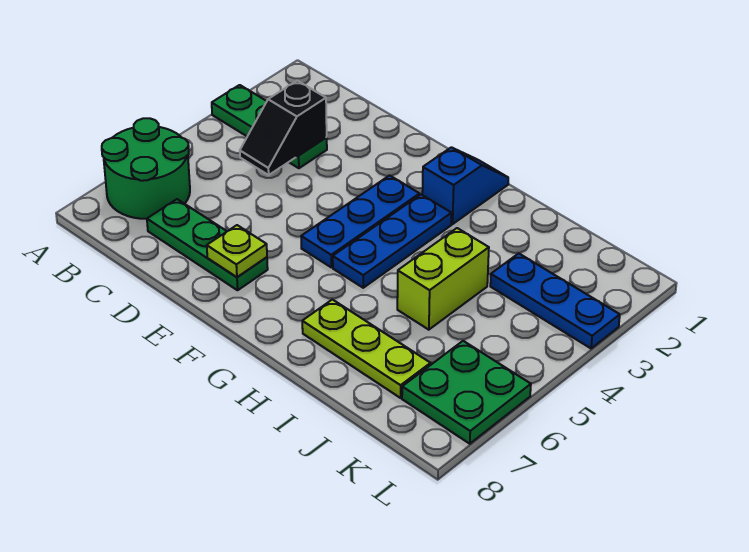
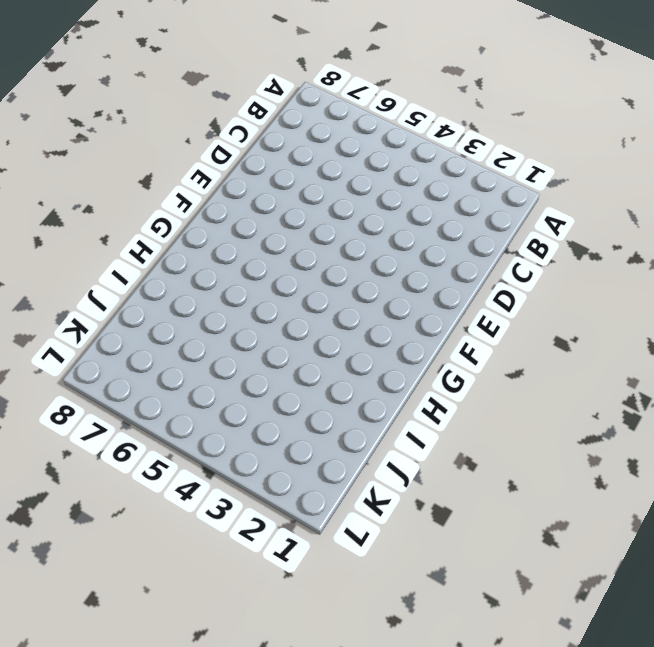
none -> green plate A3:C3 level 1
none -> green round brick A6:B7 level 1
none -> green plate C7:E7 level 1

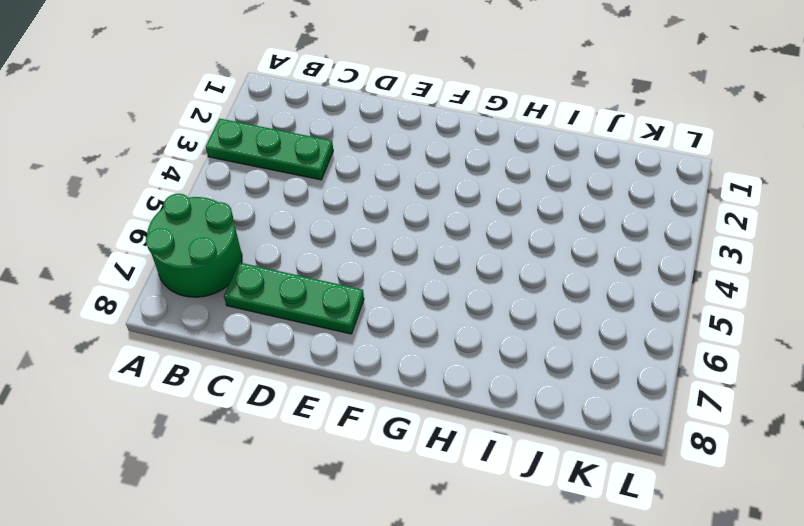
none -> blue plate F3:F5 level 1
none -> blue slope G1:G2 level 1 top 2
none -> blue plate G3:G5 level 1

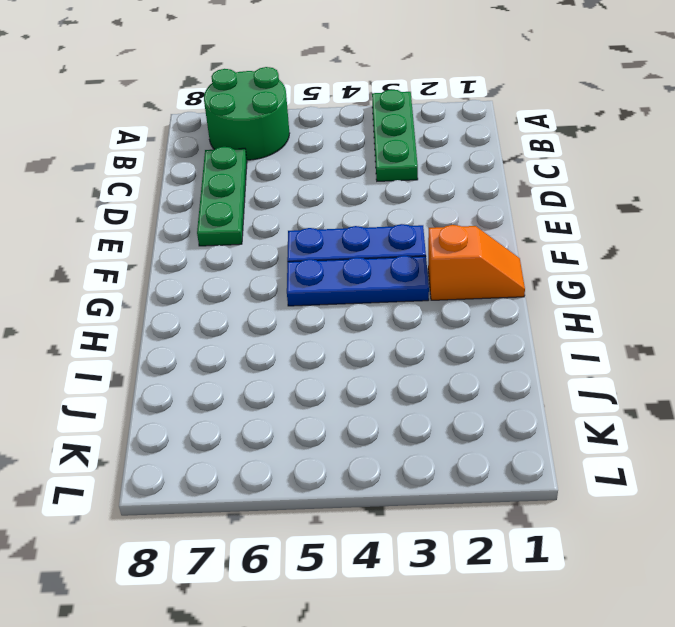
orange slope G1:G2 level 1 top 2 -> blue slope G1:G2 level 1 top 2
none -> lime plate H7:J7 level 1
none -> lime brick I4:I5 level 1
none -> blue plate J3:L3 level 1

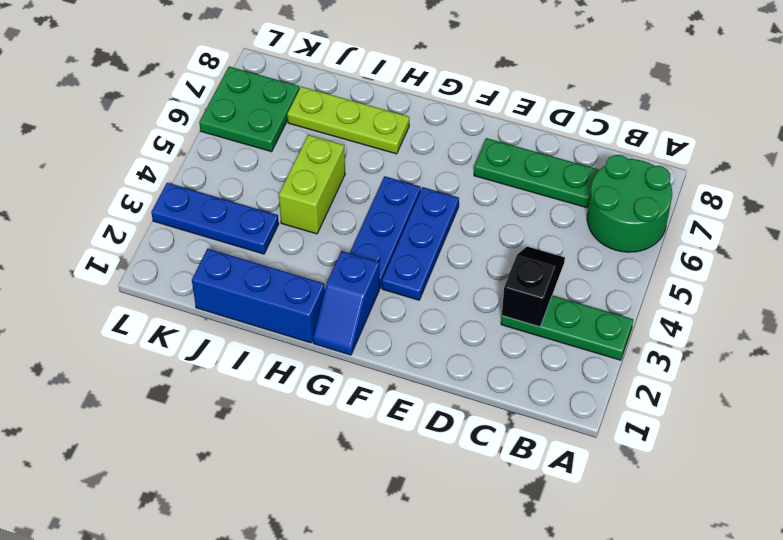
blue brick H1:J1 level 1 -> none
none -> lime plate E7 level 2

